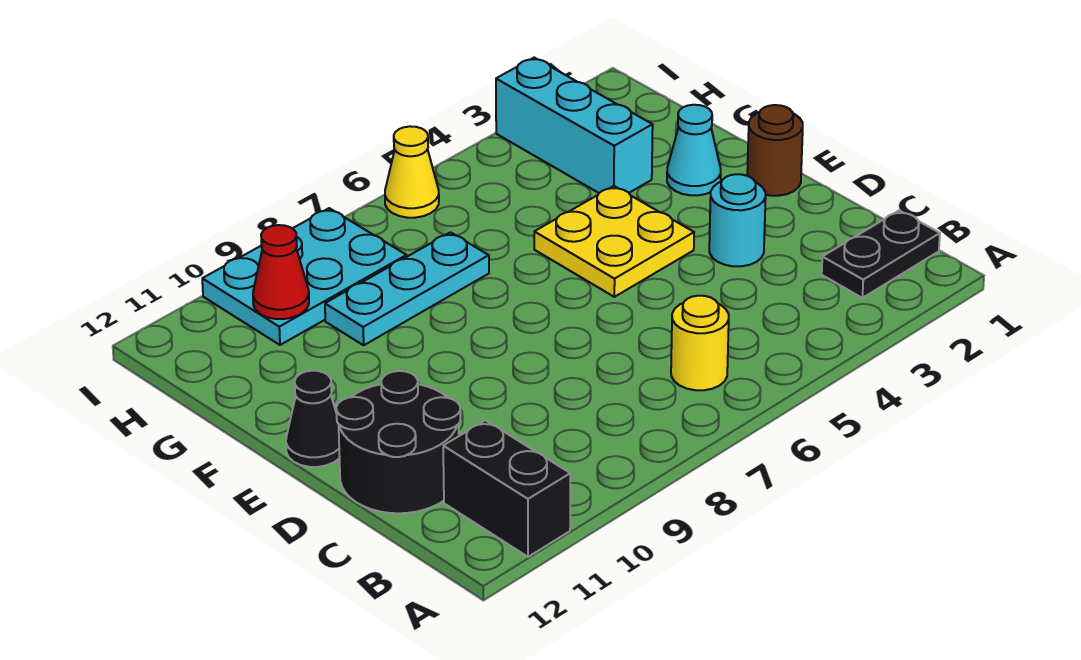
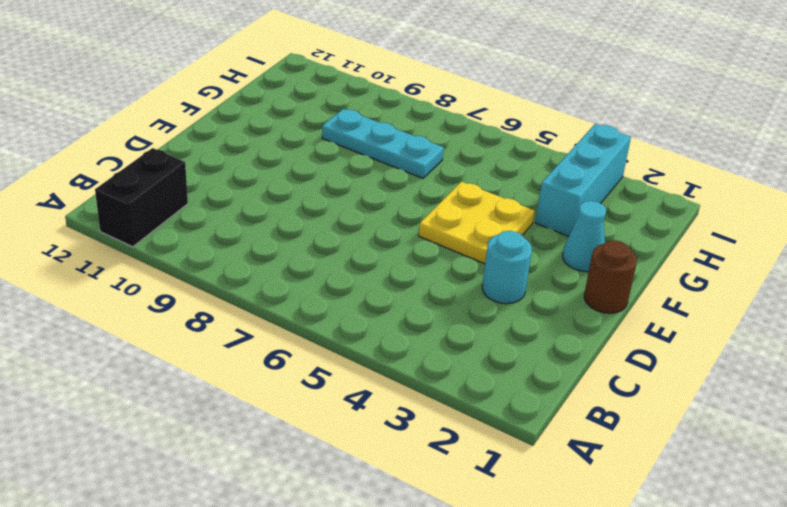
none -> black plate B1:B2 level 1
none -> yellow round brick B6 level 1
none -> black round brick C11:D12 level 1

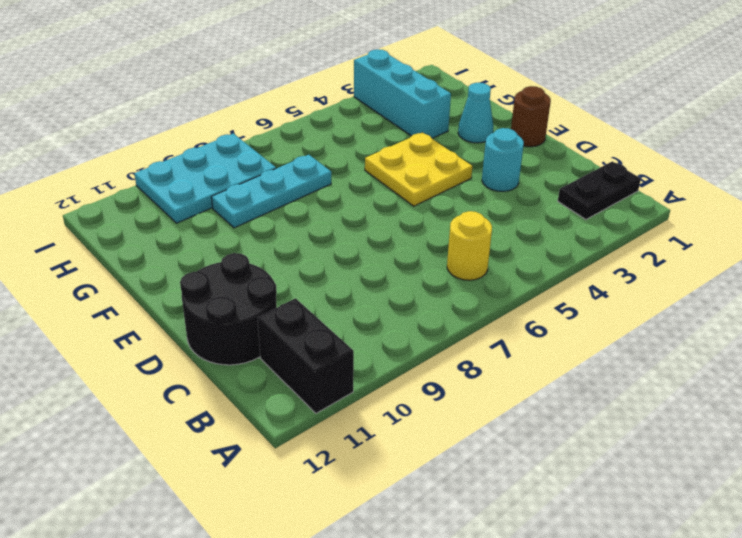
none -> black cone E12 level 1
none -> yellow cone I6 level 1
none -> red cone H10 level 2

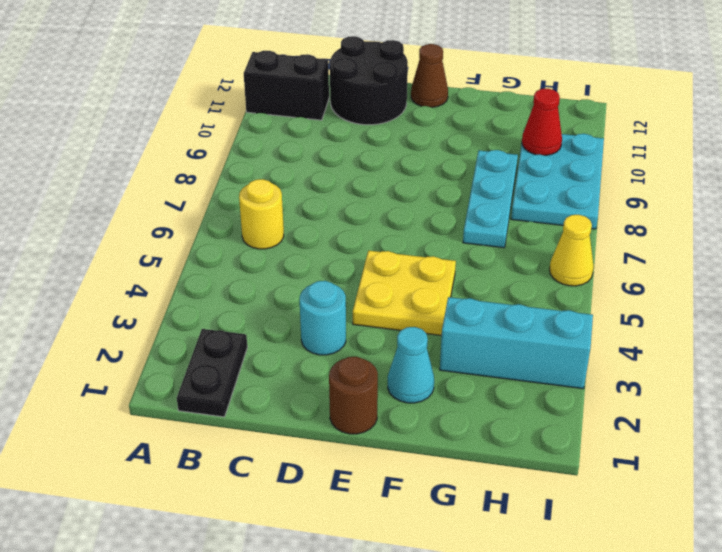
brown cone E12 level 1 -> black cone E12 level 1

